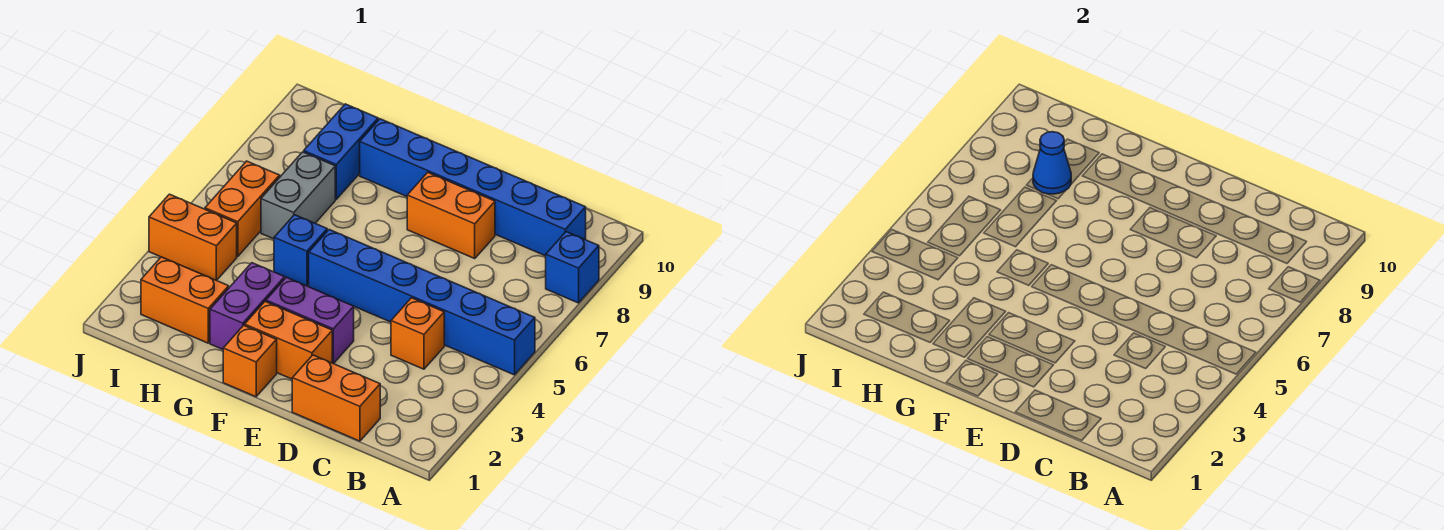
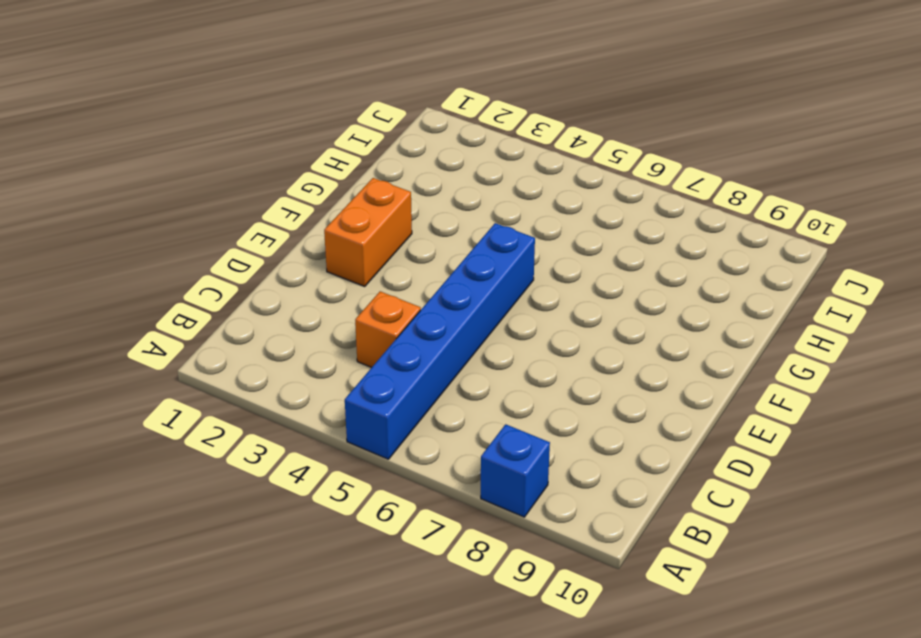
none -> blue brick B9:G9 level 1
none -> orange brick C1:D1 level 1
none -> orange brick D8:E8 level 1

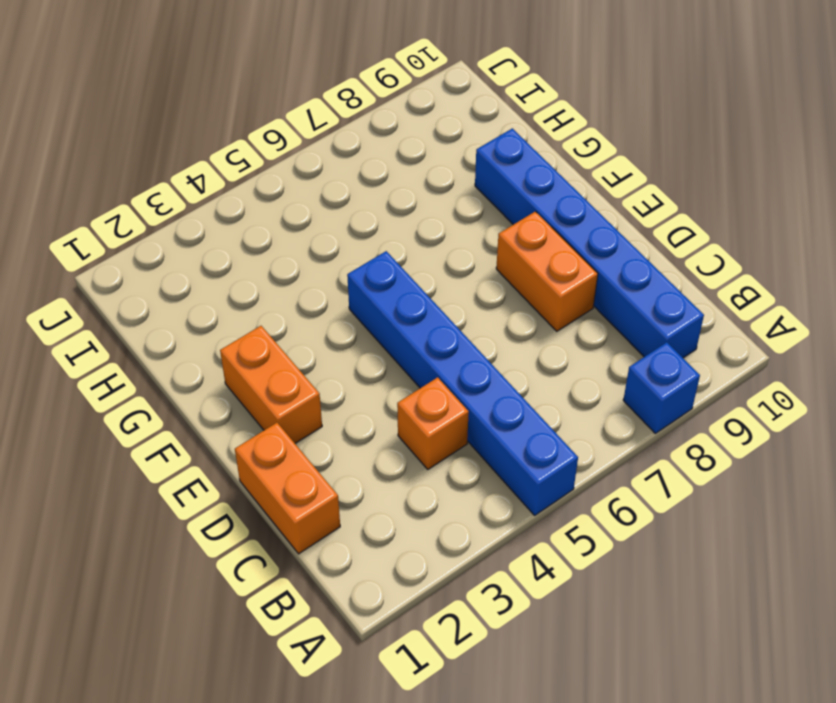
none -> purple brick E3:F3 level 1
none -> orange brick F1 level 1
none -> purple brick G2:G3 level 1

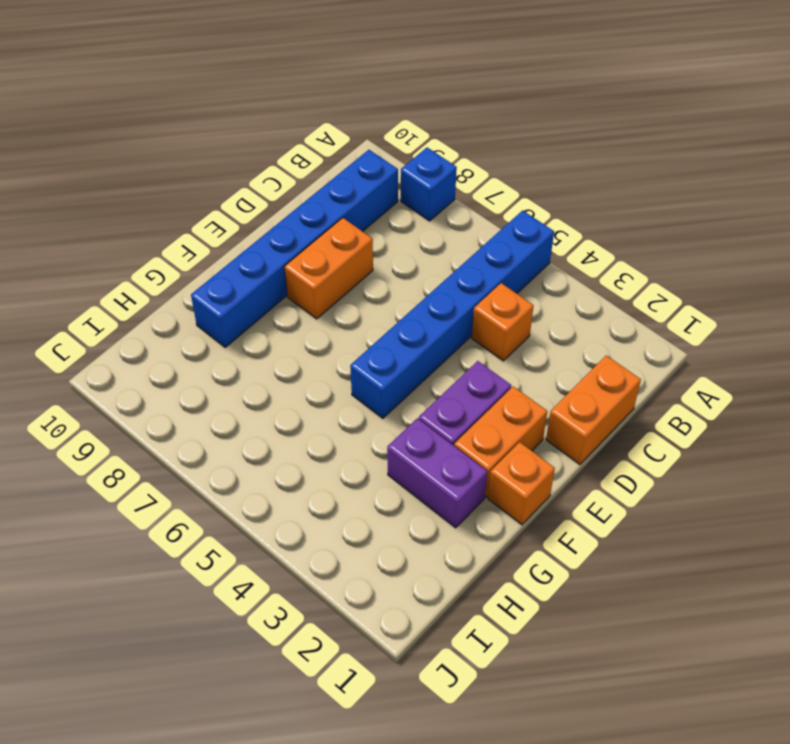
none -> blue brick G5 level 1
none -> orange brick H2:I2 level 1
none -> grey brick H6:H7 level 1

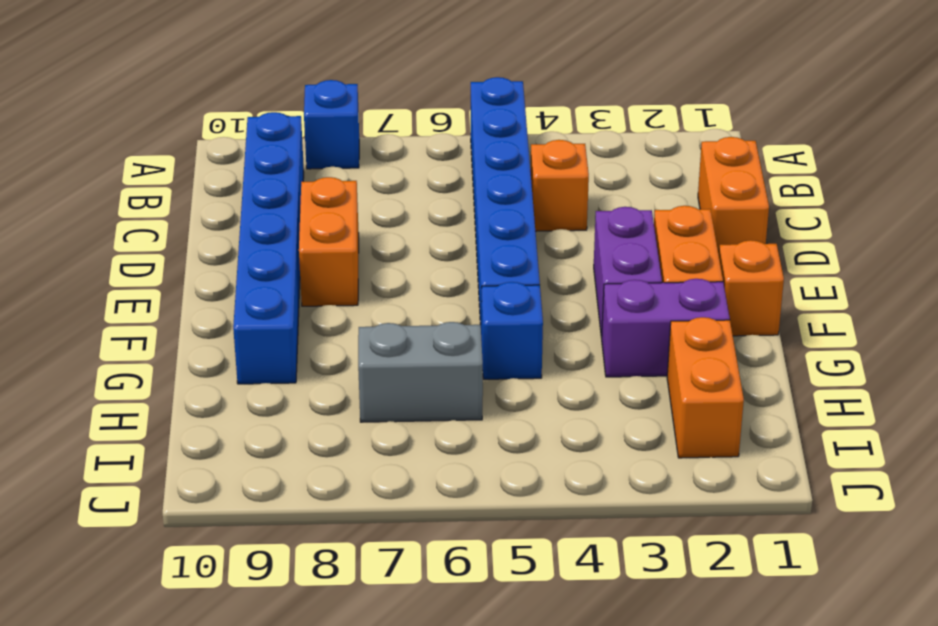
none -> blue brick H8:H9 level 1
none -> orange brick I4:J4 level 1
none -> orange brick I5:I6 level 1

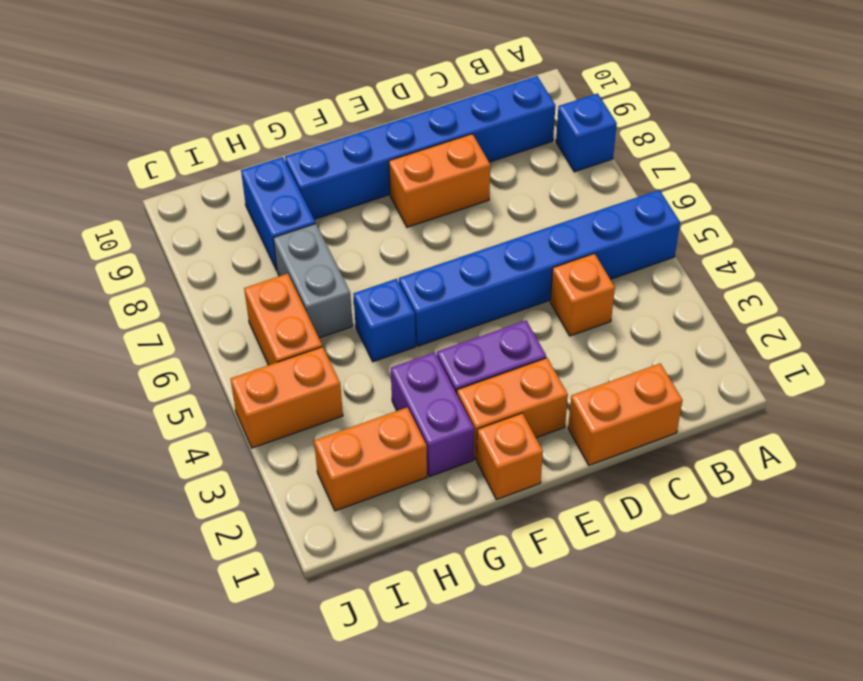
none -> blue cone H8 level 2

